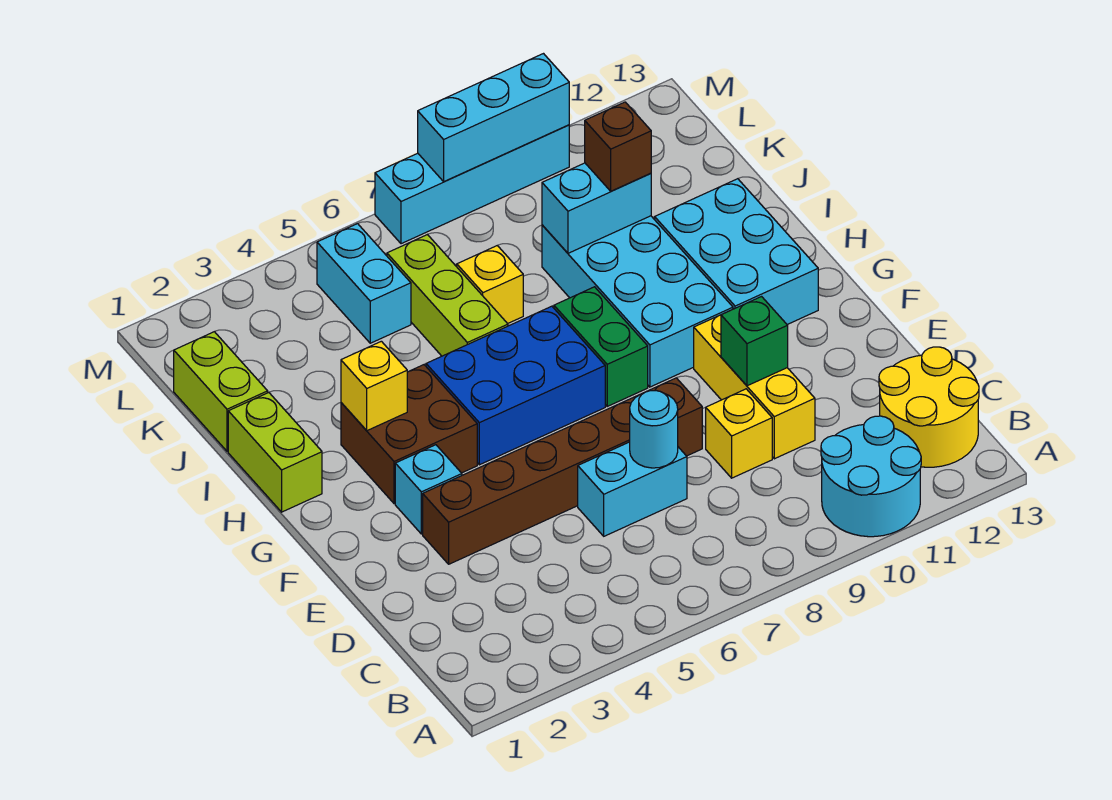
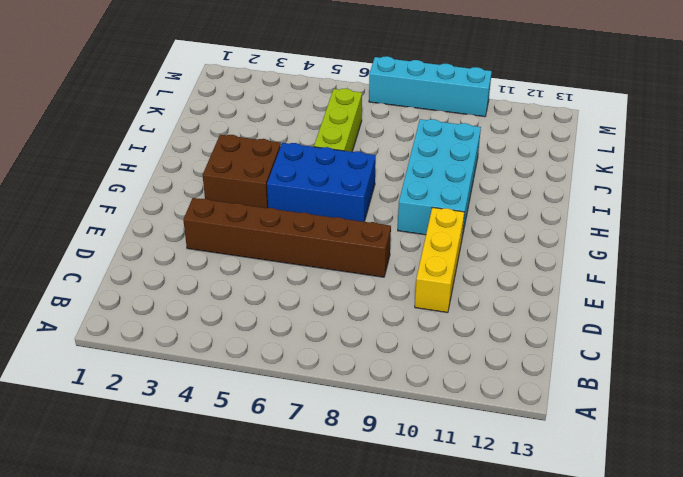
none -> cyan round brick A10:B11 level 1
none -> yellow round brick B12:C13 level 1
none -> cyan brick D6:D7 level 1

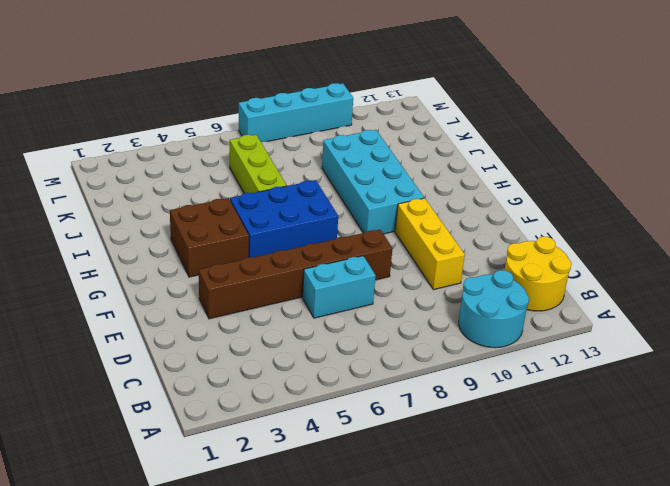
none -> yellow brick D9 level 1
none -> cyan brick F3 level 1
none -> green brick G8:H8 level 1

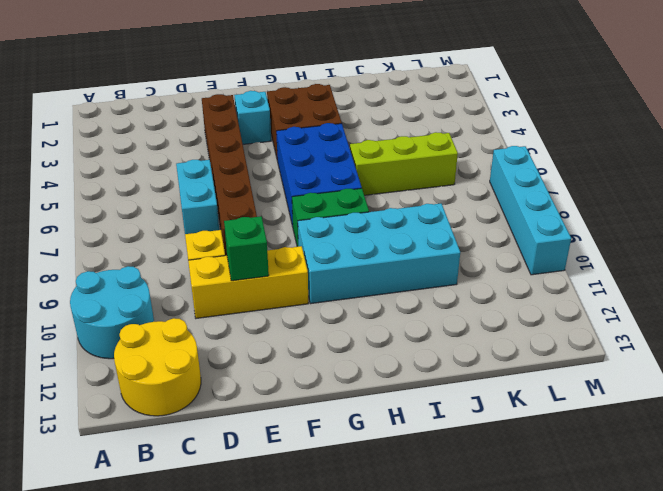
none -> cyan brick G11:I12 level 1
none -> lime brick H1:I1 level 1
none -> lime brick J1:K1 level 1

